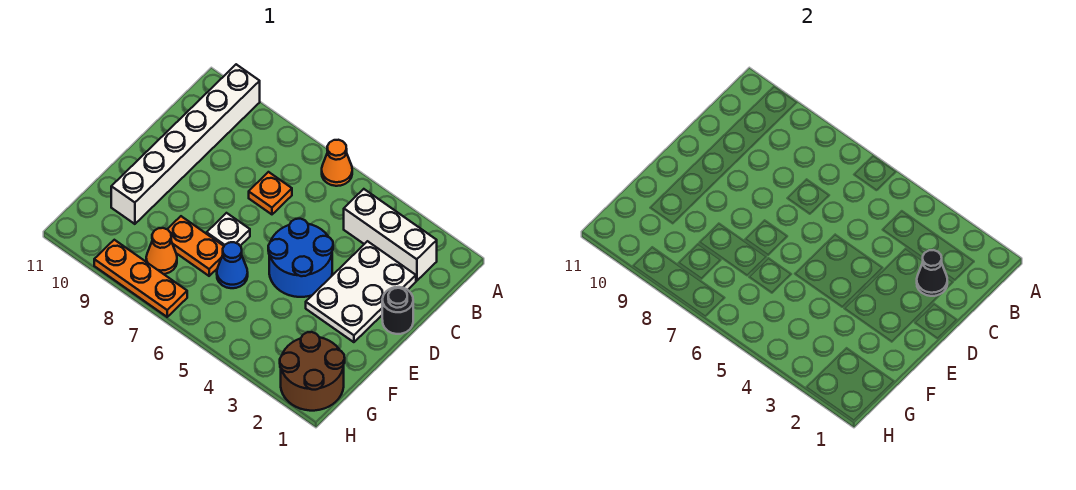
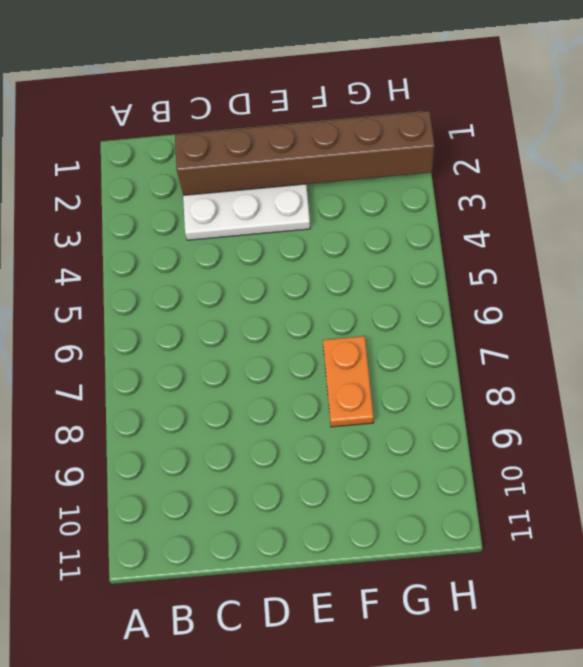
brown brick C2:H2 level 2 -> black cone C2 level 2
none -> orange cone A6 level 1
none -> white brick A10:F10 level 1
none -> white brick B2:B4 level 1

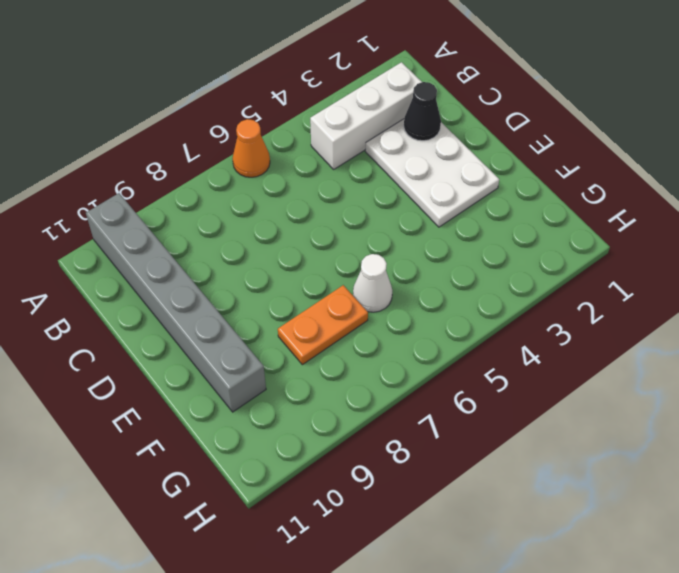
grey brick A10:F10 level 1 -> white brick A10:F10 level 1
white cone F6 level 1 -> blue cone F6 level 1
none -> orange plate C7 level 1
none -> black round brick D1 level 1
none -> blue round brick D4:E5 level 1

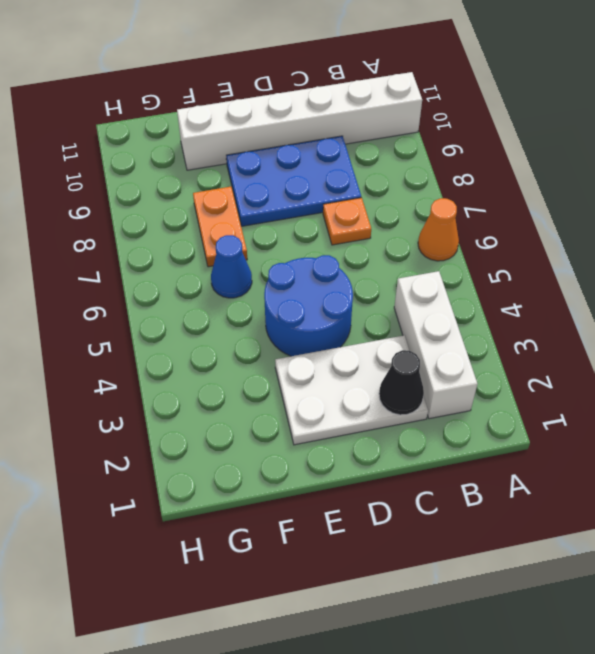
blue plate C8:E9 level 1 -> none
none -> black round brick D1 level 1
none -> white plate E7 level 1
none -> brown round brick G1:H2 level 1

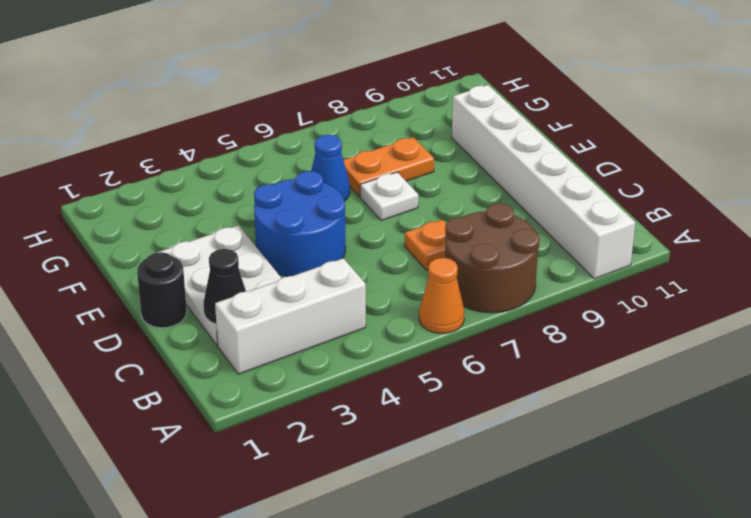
brown round brick A7:B8 level 1 -> brown round brick G1:H2 level 1
none -> orange cone G8 level 1
none -> orange plate H7:H9 level 1

